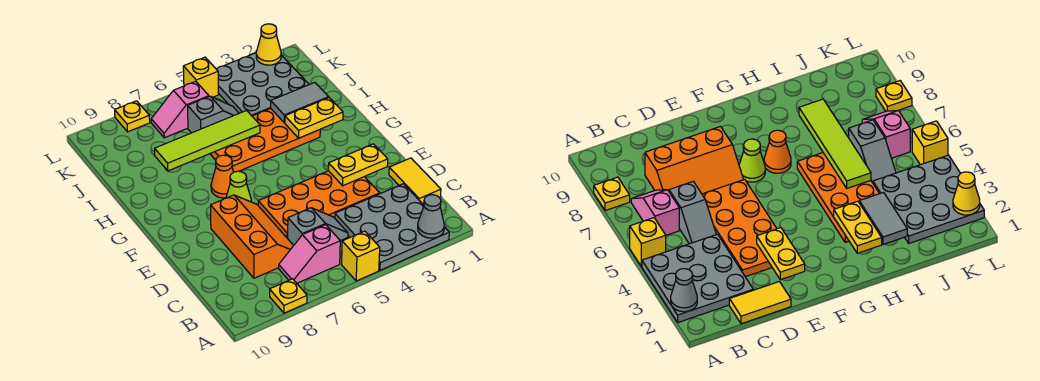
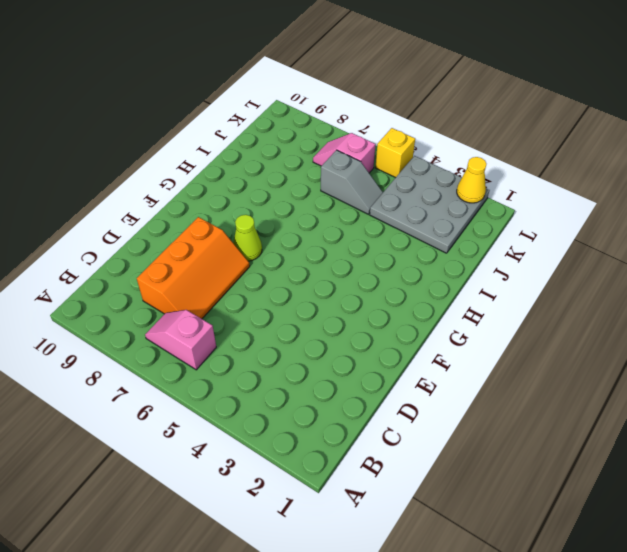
none -> grey plate A2:C4 level 1
none -> yellow brick A5 level 1
none -> yellow plate A8 level 1

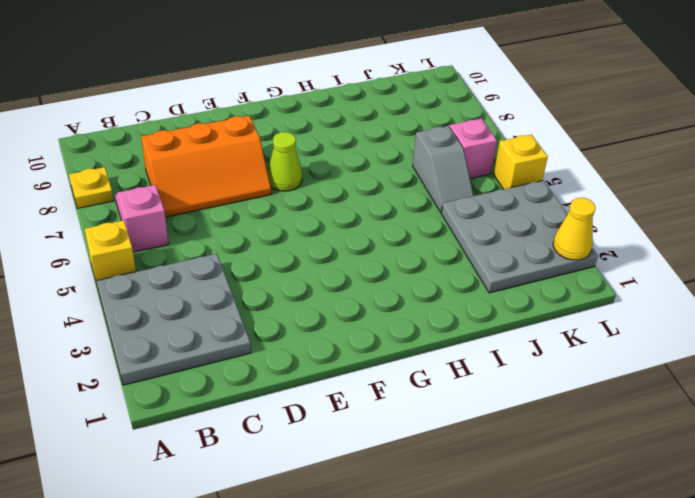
none -> yellow tile C1:D1 level 1
none -> grey slope C5:C6 level 1 top 6
none -> orange plate D3:E6 level 1

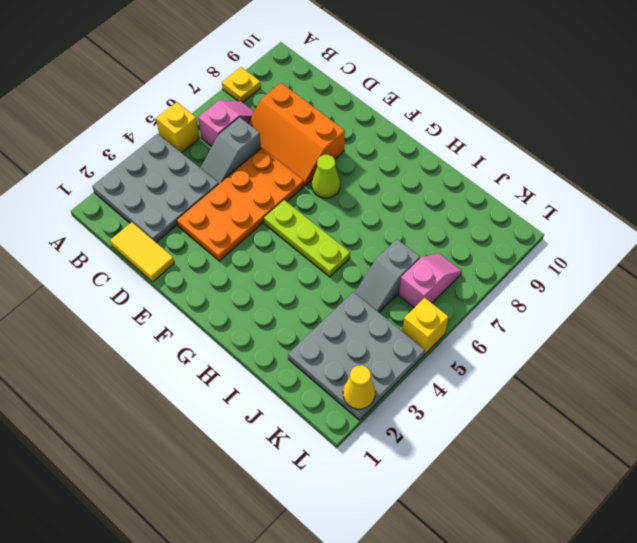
lime plate F5:H5 level 1 -> orange plate H3:I6 level 1
none -> orange cone G7 level 1
none -> yellow plate L8 level 1
none -> grey cone A2 level 2

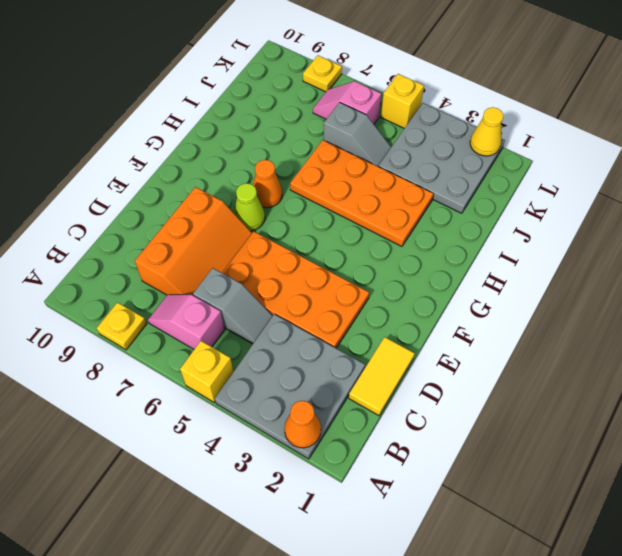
orange cone A2 level 2 -> grey cone A2 level 2
none -> yellow plate E2:E3 level 2
none -> yellow plate H2:H3 level 2
none -> grey tile I2:I3 level 2

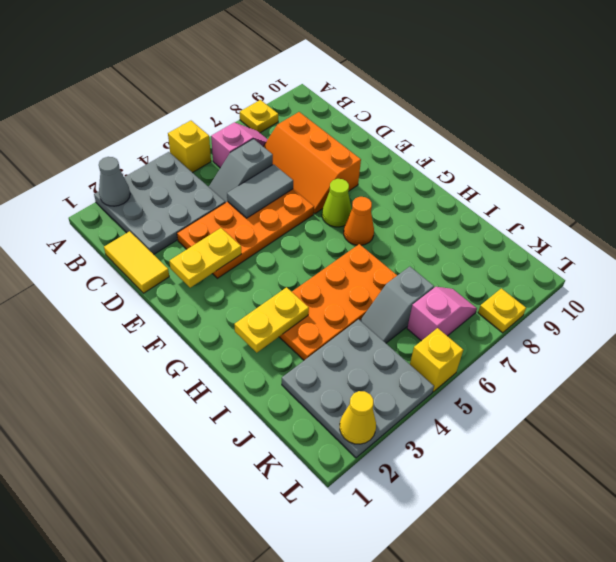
grey tile D5:D6 level 2 -> grey tile I2:I3 level 2
none -> lime tile I5:I8 level 2

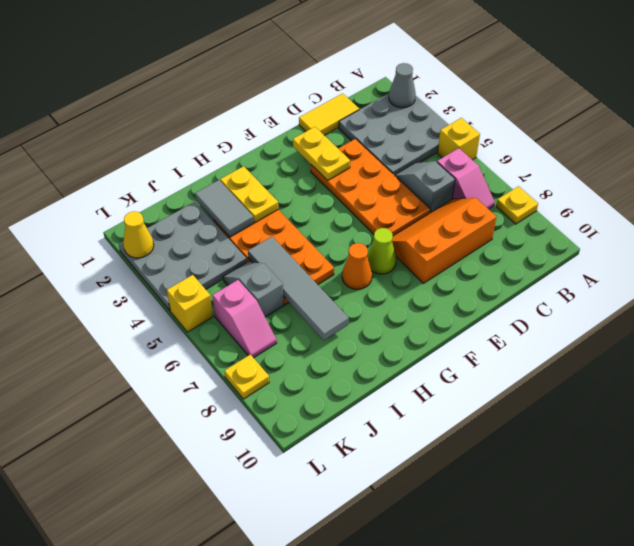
grey tile I5:I8 level 2 -> lime tile I5:I8 level 2

